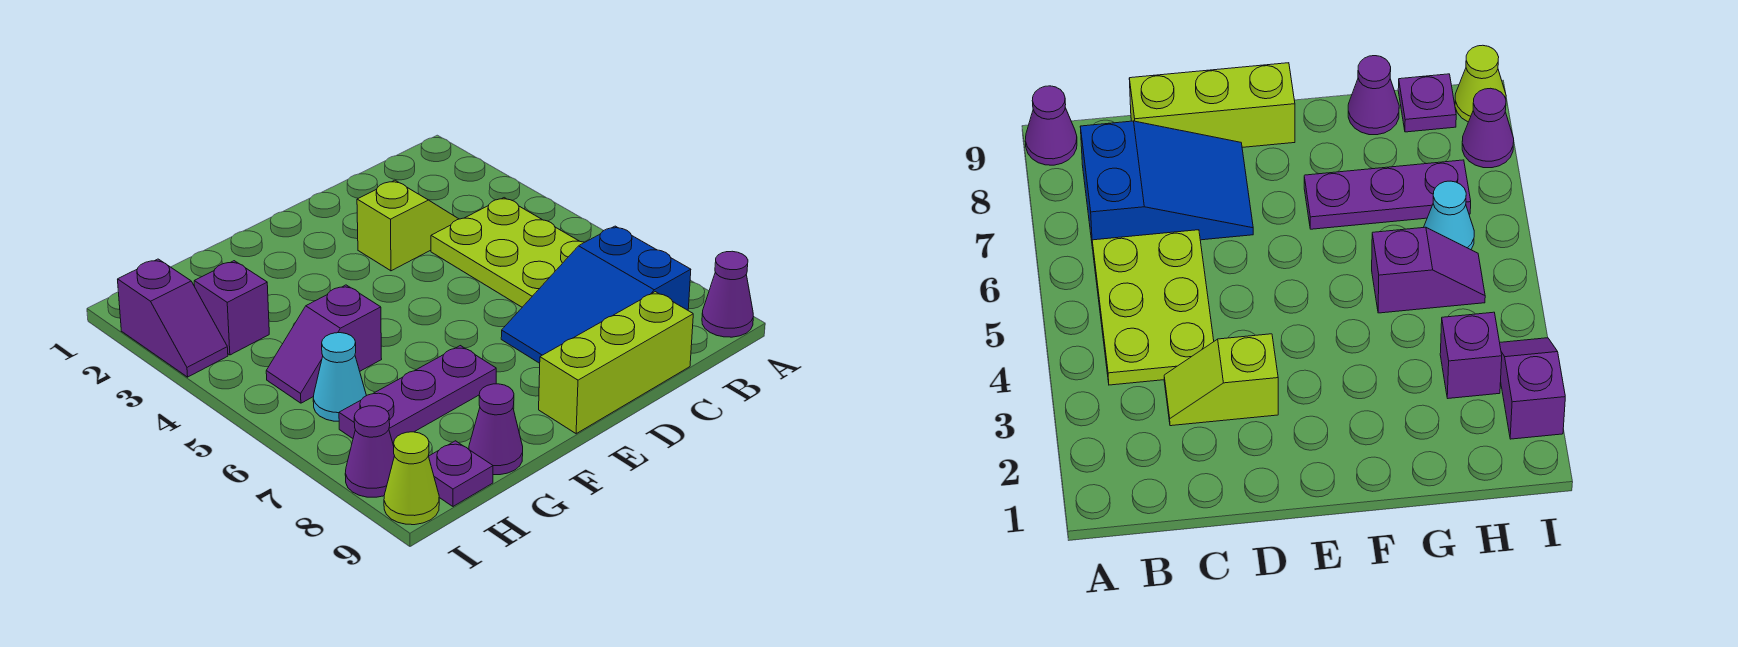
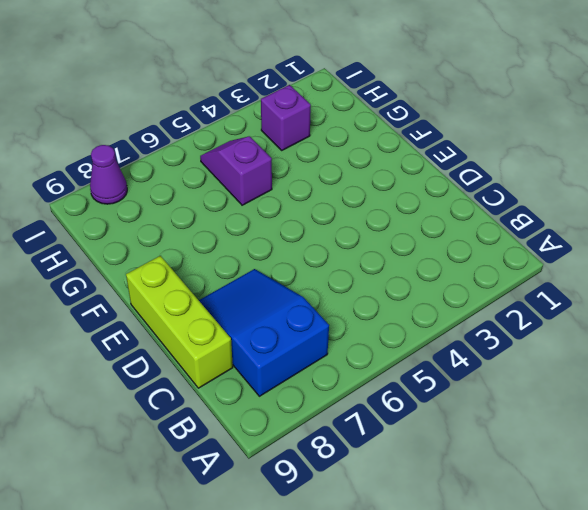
none -> purple cone A9 level 1
none -> lime plate B4:C6 level 1
none -> lime slope C3:D3 level 1 top D

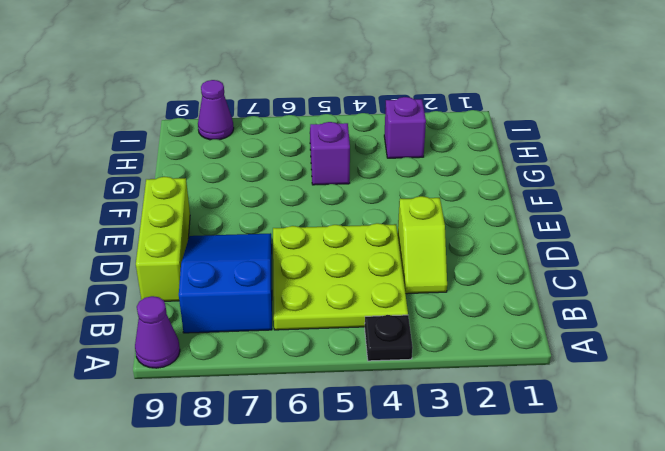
black plate A4 level 1 -> none
lime plate B4:D6 level 1 -> lime plate B4:C6 level 1
none -> purple plate F7:H7 level 1
none -> purple cone G9 level 1
none -> cyan cone H6 level 1

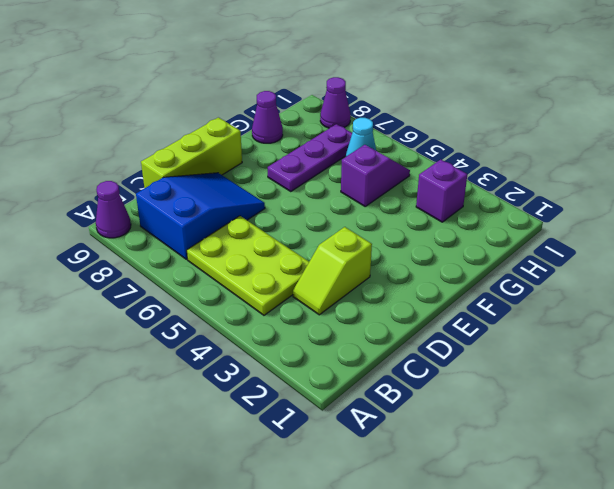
none -> purple plate H9 level 1
none -> purple slope I2:I3 level 1 top 2
none -> lime cone I9 level 1

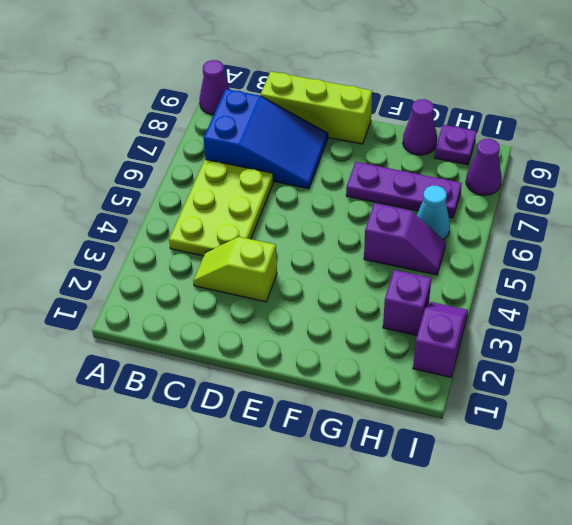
none -> lime cone I9 level 1

